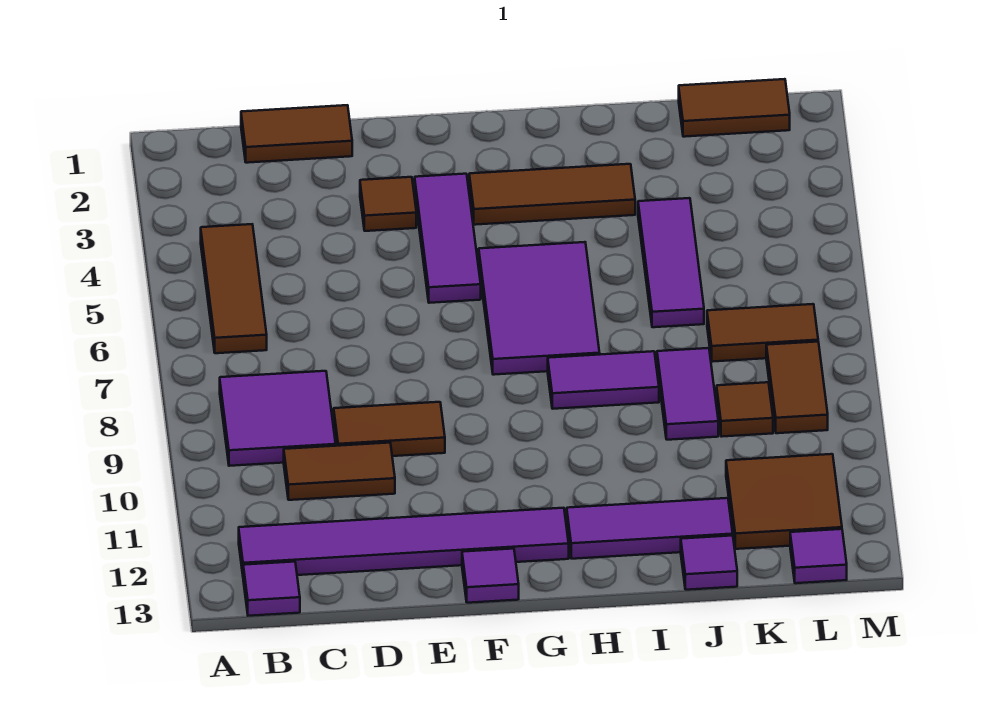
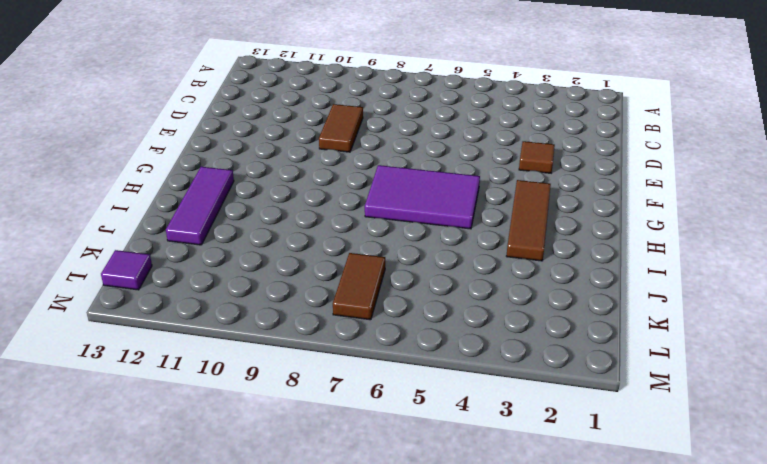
none -> brown tile B4:B6 level 1
none -> purple tile B8:C9 level 1
none -> purple tile B12:G12 level 1

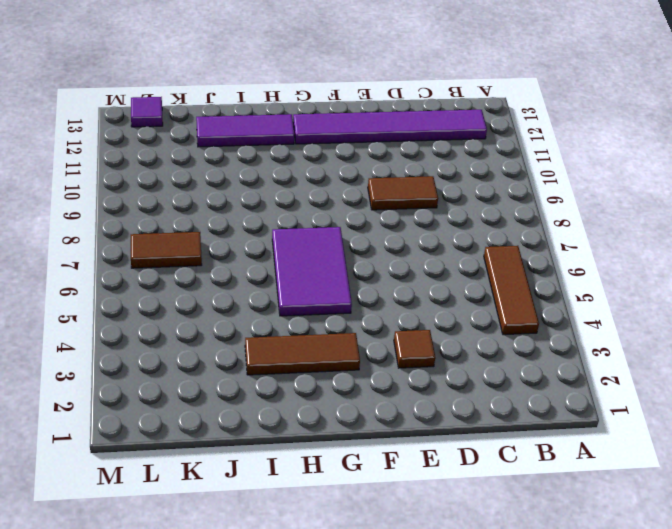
none -> purple tile B8:C9 level 1
none -> purple tile B13 level 1
none -> brown tile C1:D1 level 1

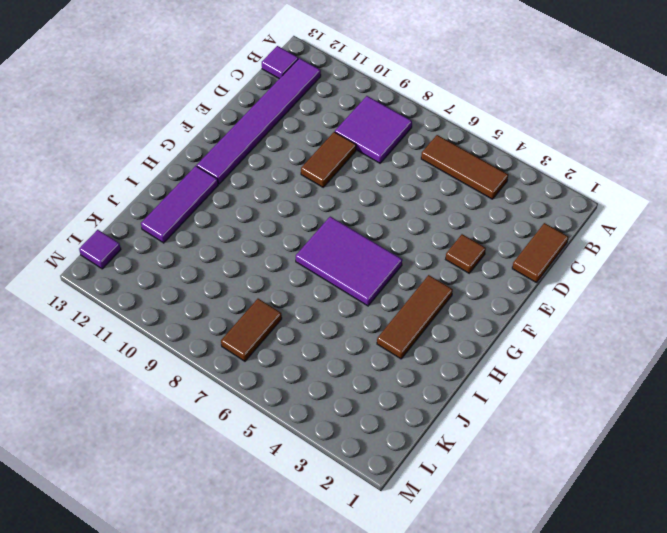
none -> brown tile C10:D10 level 1
none -> purple tile F3:F5 level 1
none -> purple tile F13 level 1

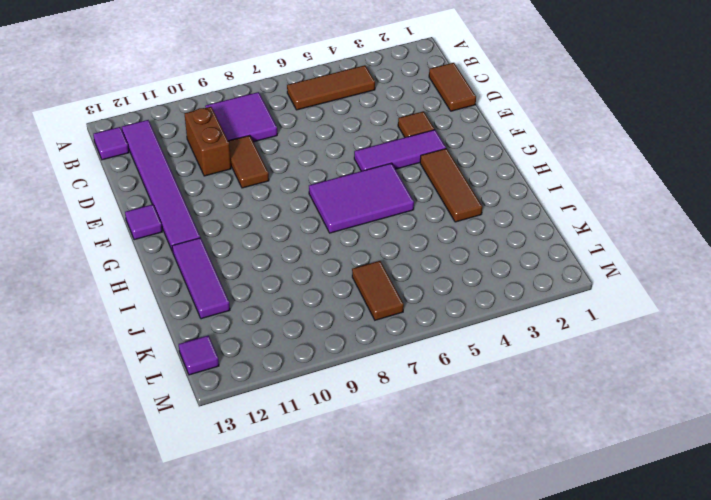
brown brick C10:D10 level 1 -> brown tile C10:D10 level 1
none -> purple tile H8:I8 level 1
none -> purple tile J4:J6 level 1
none -> purple tile J8:J9 level 1

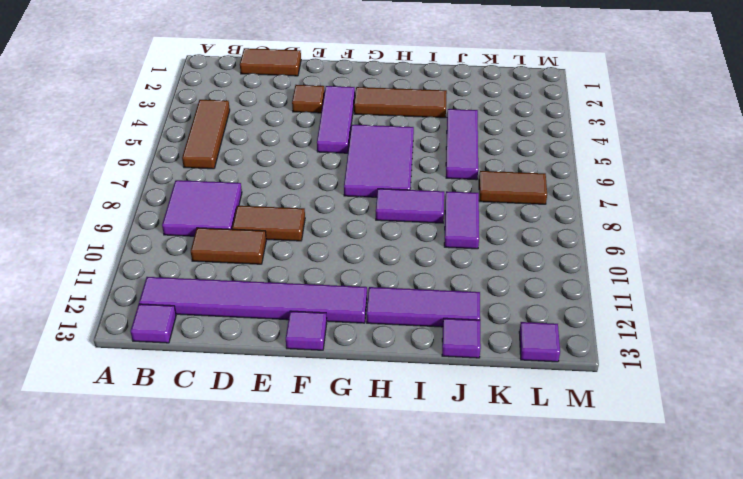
none -> brown tile K1:L1 level 1
none -> brown tile K9 level 1
none -> brown tile K11:L12 level 1

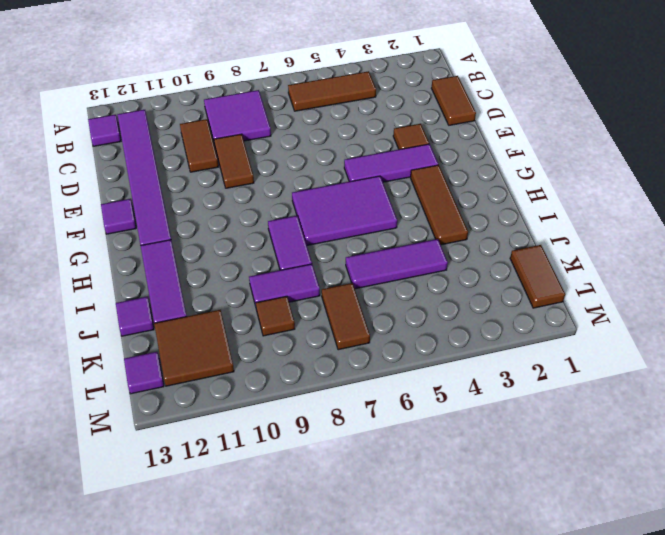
none -> brown tile L8:L9 level 1

